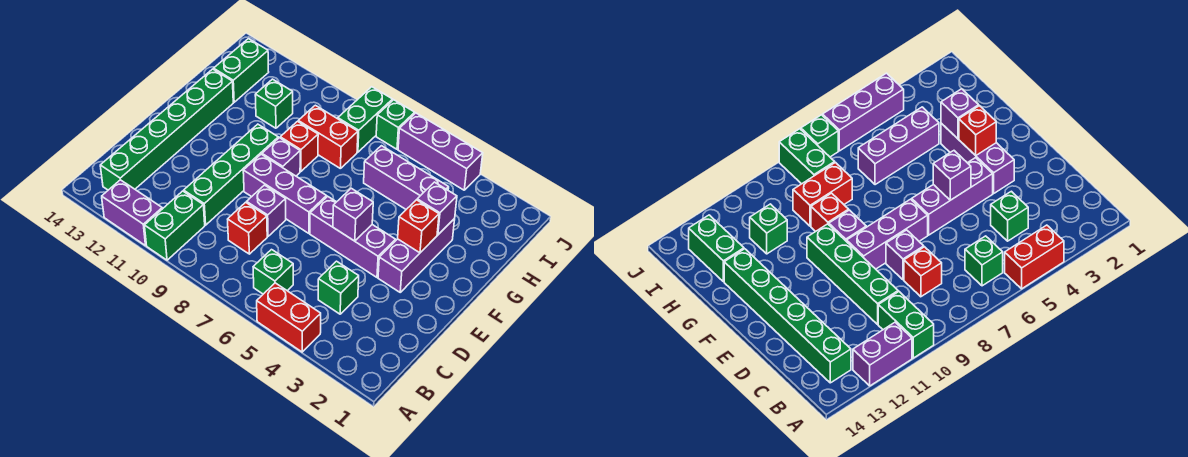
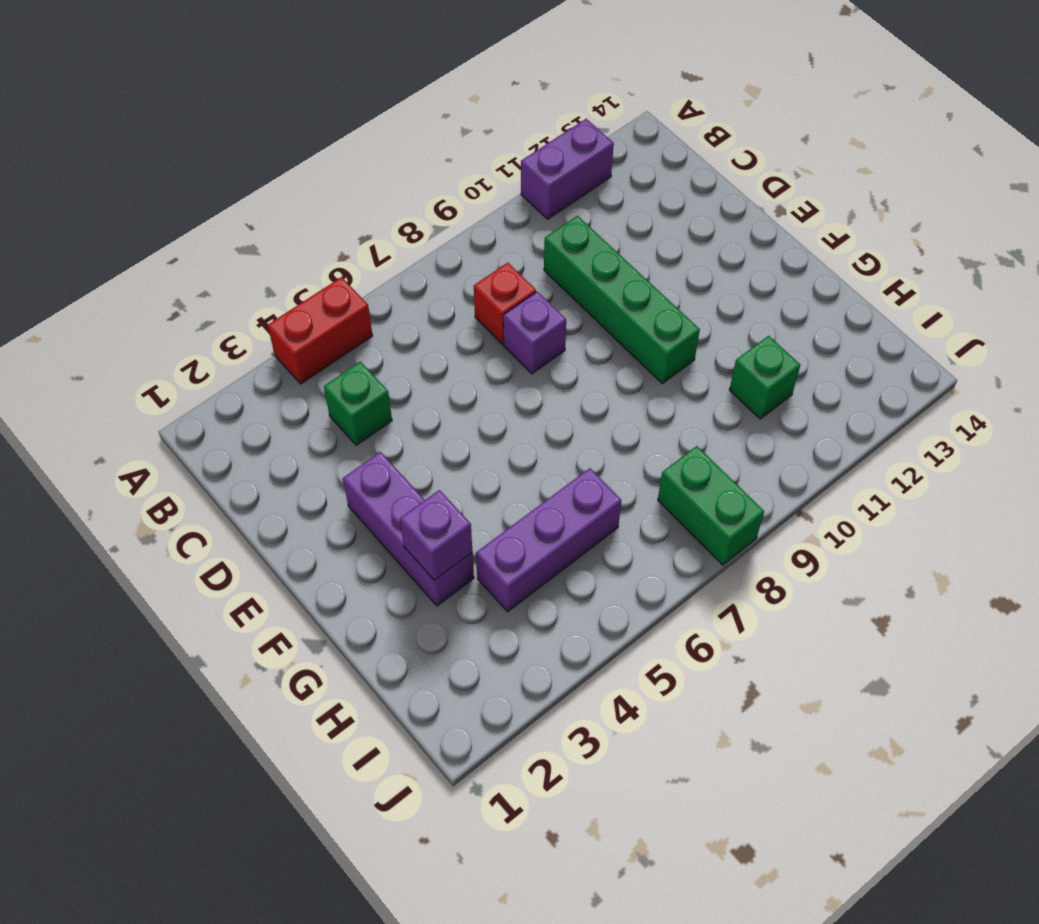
none -> green brick A10:B10 level 1
none -> green brick B6 level 1
none -> green brick B13:G13 level 1

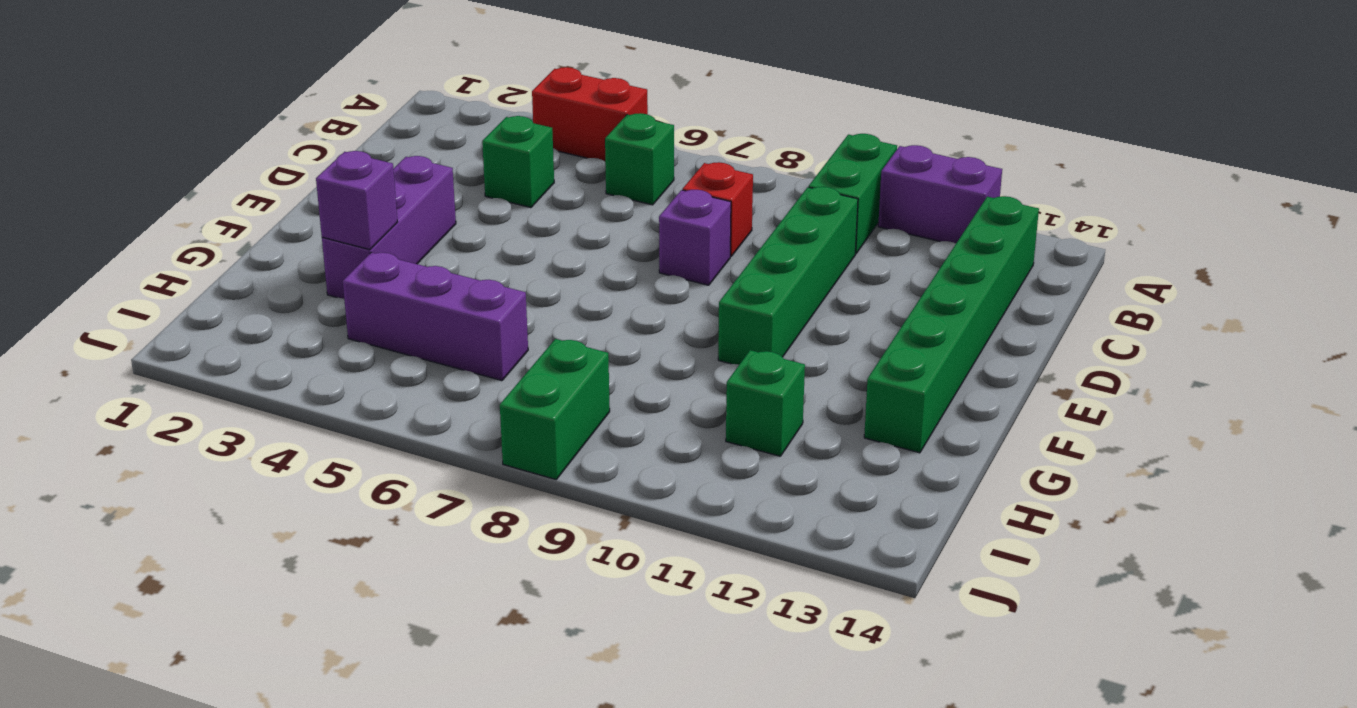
none -> purple brick E4:E6 level 1
none -> purple brick E7:E9 level 1
none -> purple brick F9 level 1

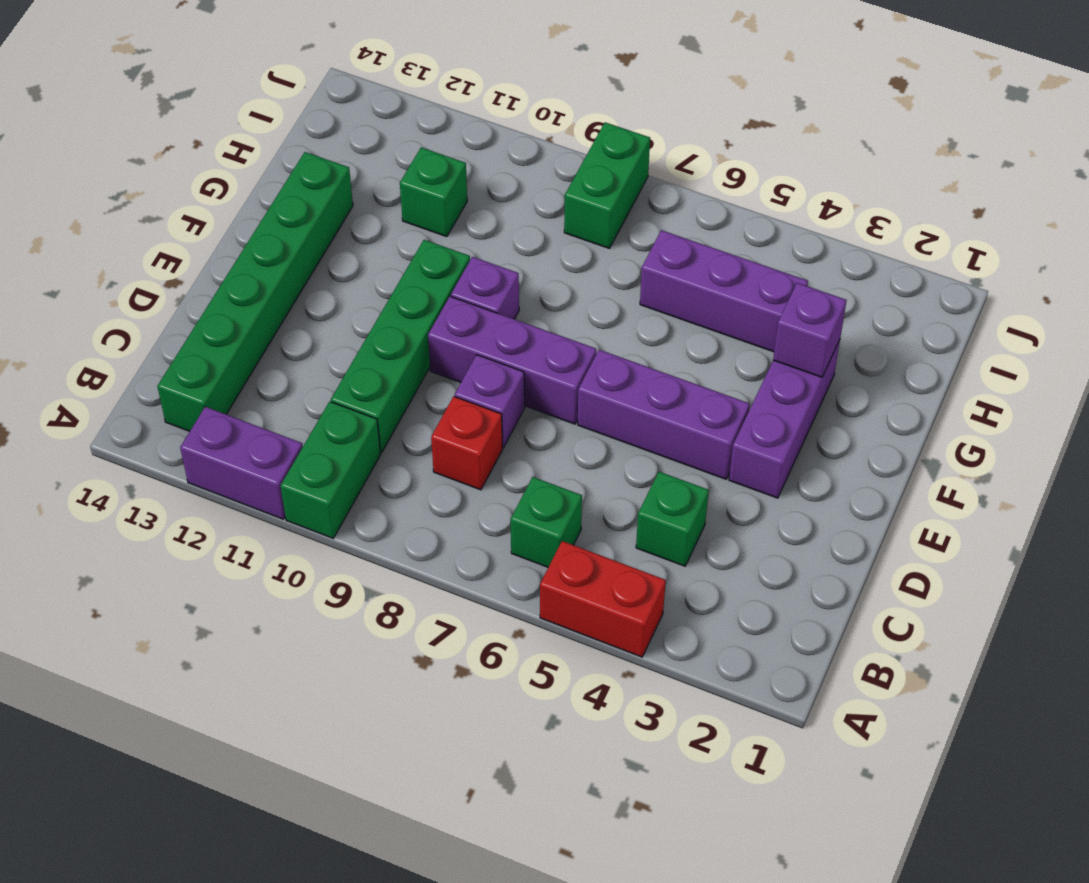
none -> red brick G9 level 1
none -> red brick H8:H9 level 1
none -> green brick H13:I13 level 1

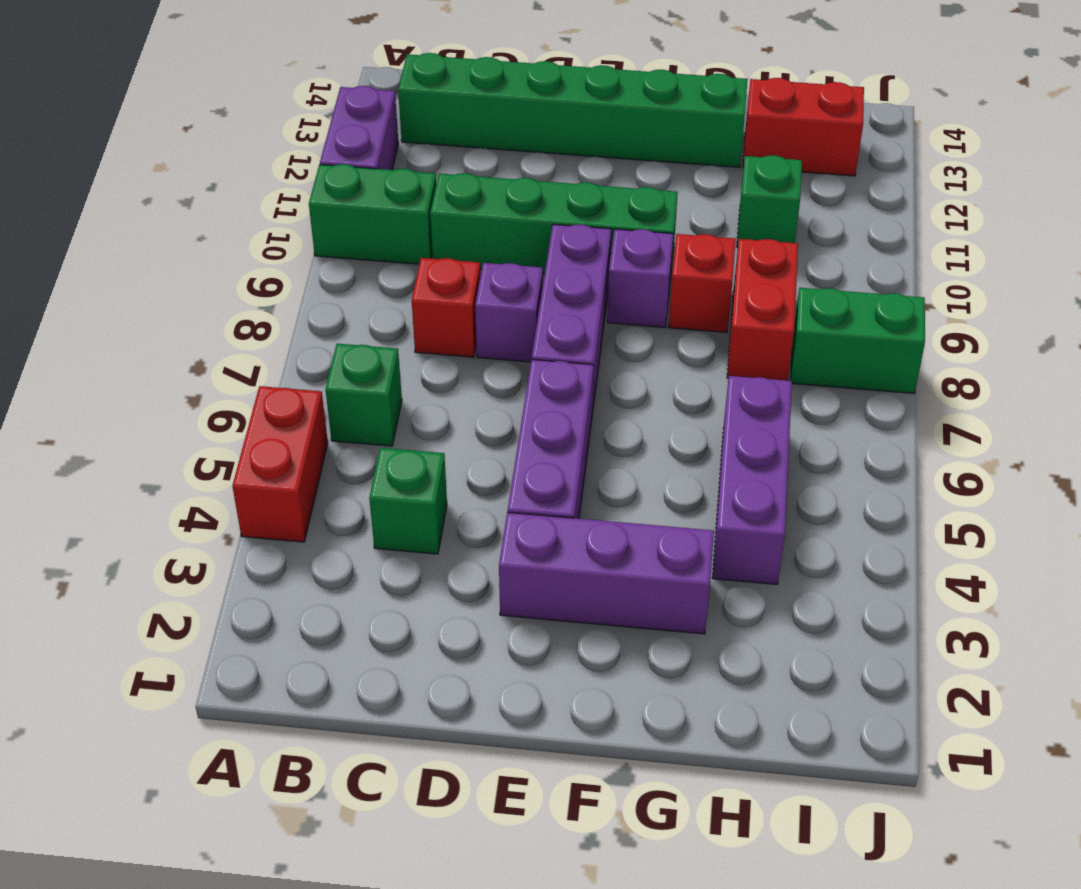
red brick H13:I13 level 1 -> green brick H13:I13 level 1
none -> purple brick J4:J6 level 1
none -> green brick J7 level 1
none -> purple brick E5 level 2

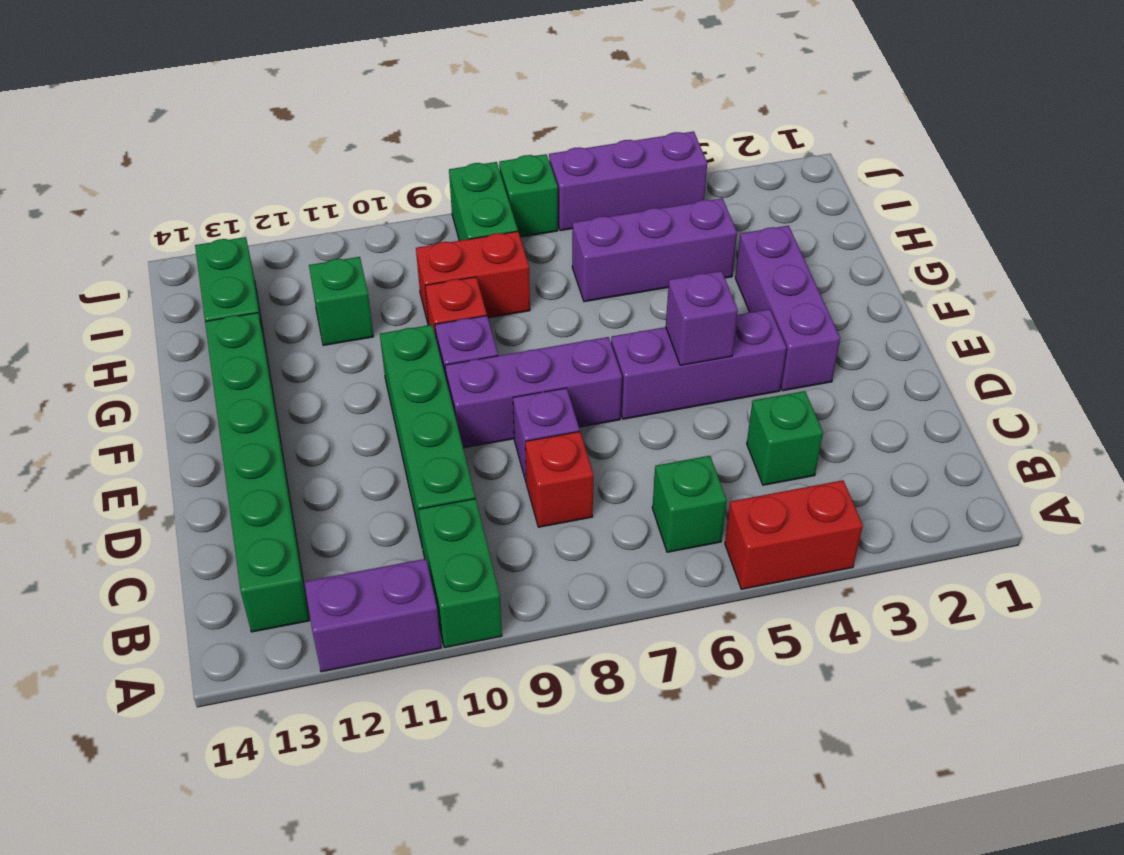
none -> red brick F3 level 2
none -> purple brick G3 level 2

